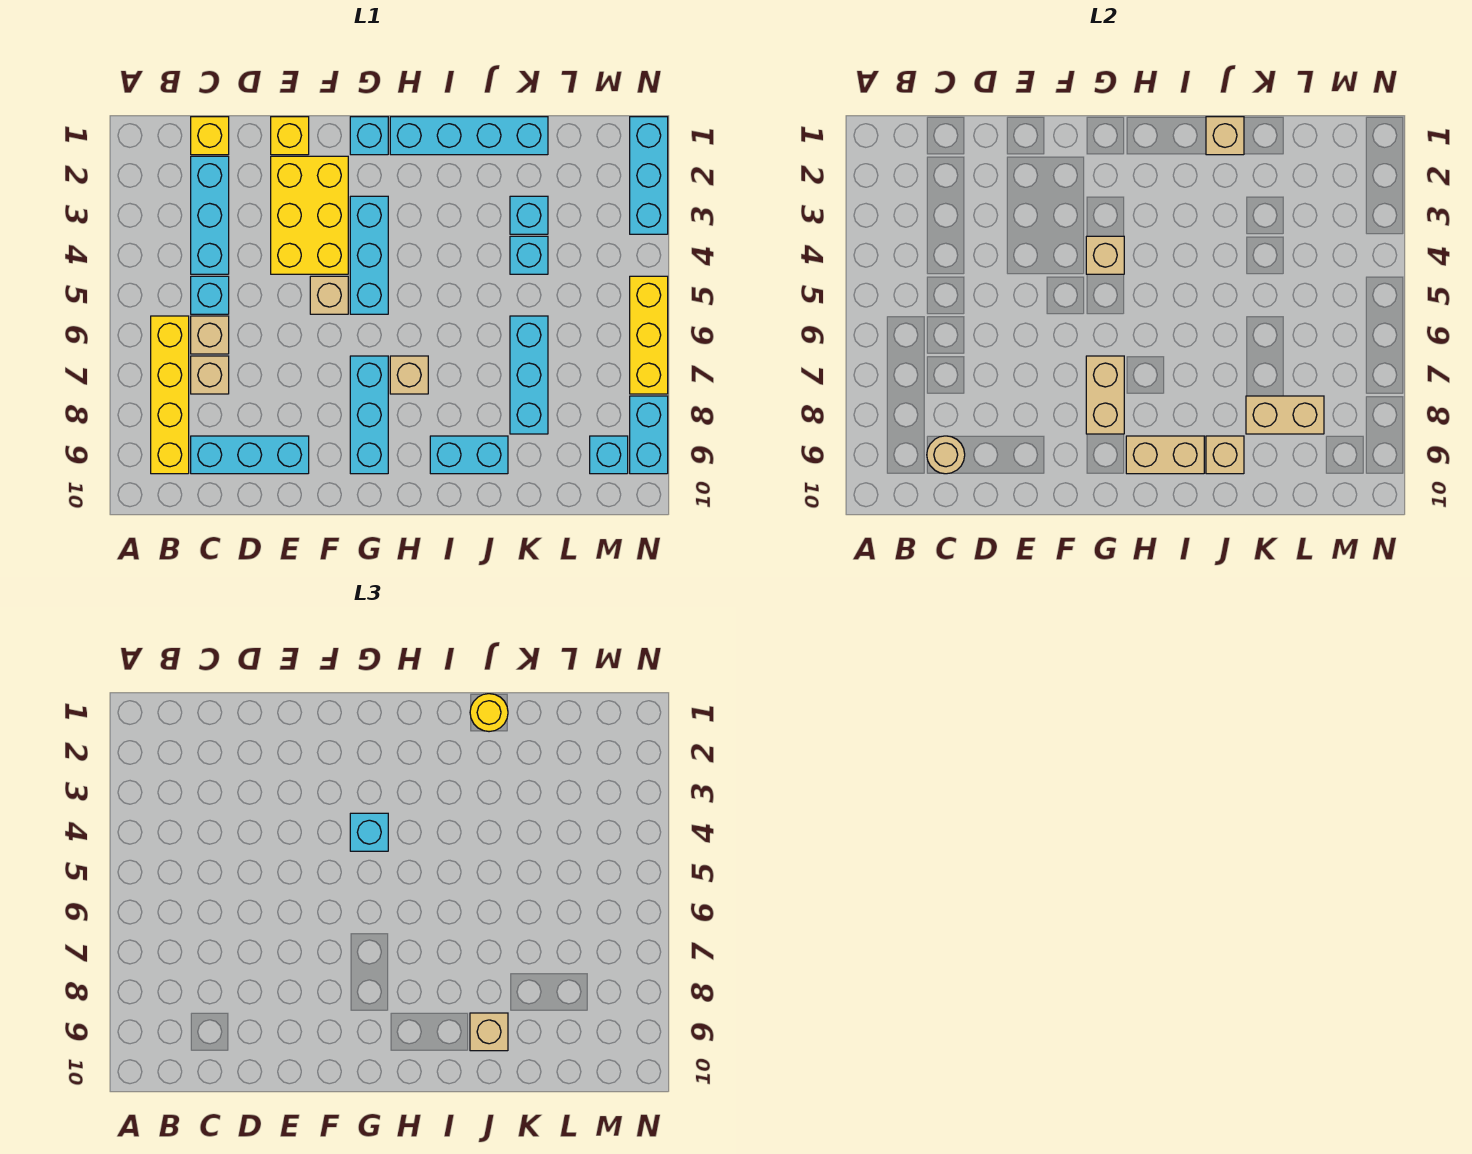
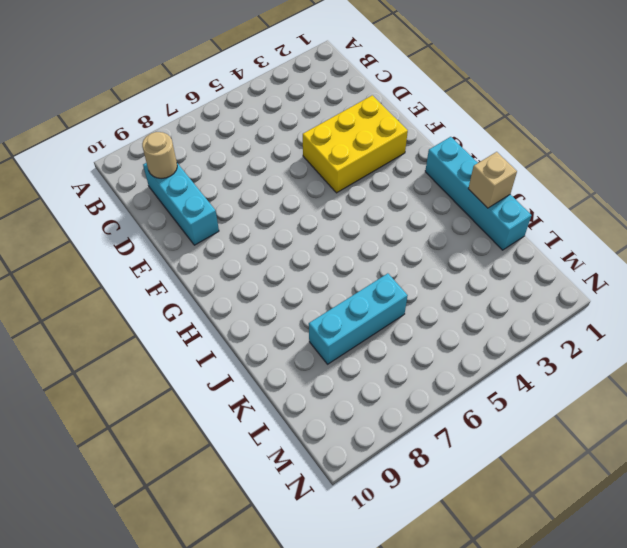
none -> yellow brick B6:B9 level 1
none -> yellow brick C1 level 1
none -> cyan brick C2:C4 level 1
none -> cyan brick C5 level 1

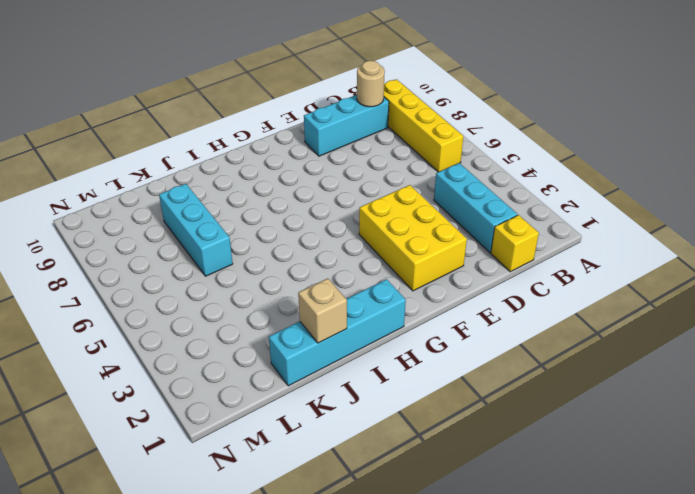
none -> cyan brick C5 level 1
none -> tan brick C6 level 1
none -> tan brick C7 level 1
none -> yellow brick E1 level 1

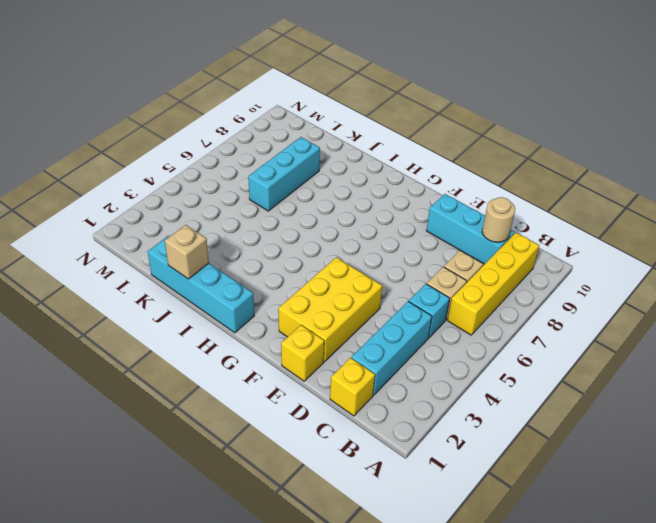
none -> tan brick F5 level 1
none -> cyan brick G1 level 1
none -> cyan brick G3:G5 level 1
none -> cyan brick G7:G9 level 1

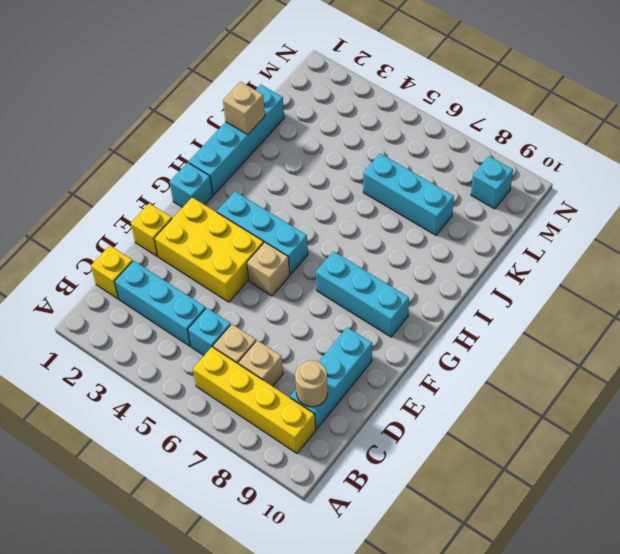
none -> tan brick H7 level 1
none -> cyan brick I9:J9 level 1
none -> cyan brick K3 level 1
none -> cyan brick K4 level 1

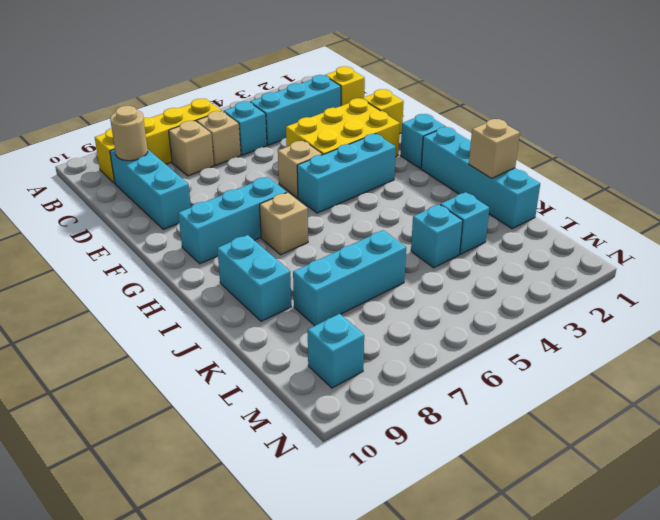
none -> cyan brick N1:N3 level 1
none -> yellow brick N5:N7 level 1
none -> cyan brick N8:N9 level 1
none -> tan brick G4 level 2

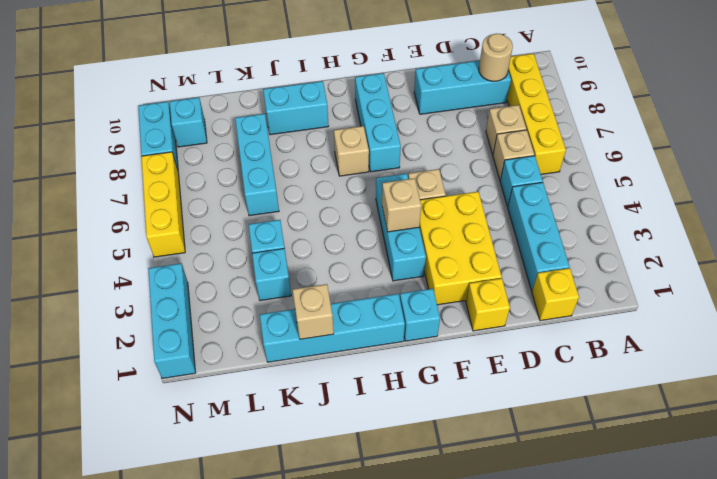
none -> tan brick G7:G8 level 2
none -> tan brick H9:I9 level 2
none -> tan brick J9 level 2
none -> tan brick K8:L8 level 2

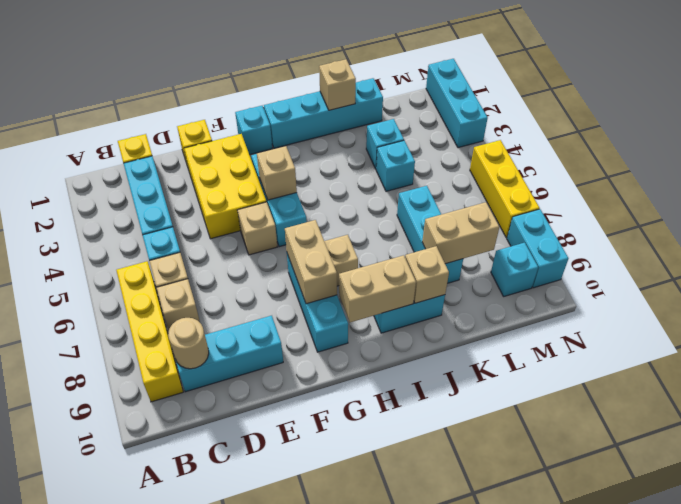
none -> cyan brick G4 level 3
none -> yellow round brick J1 level 3
none -> tan brick J9 level 3

